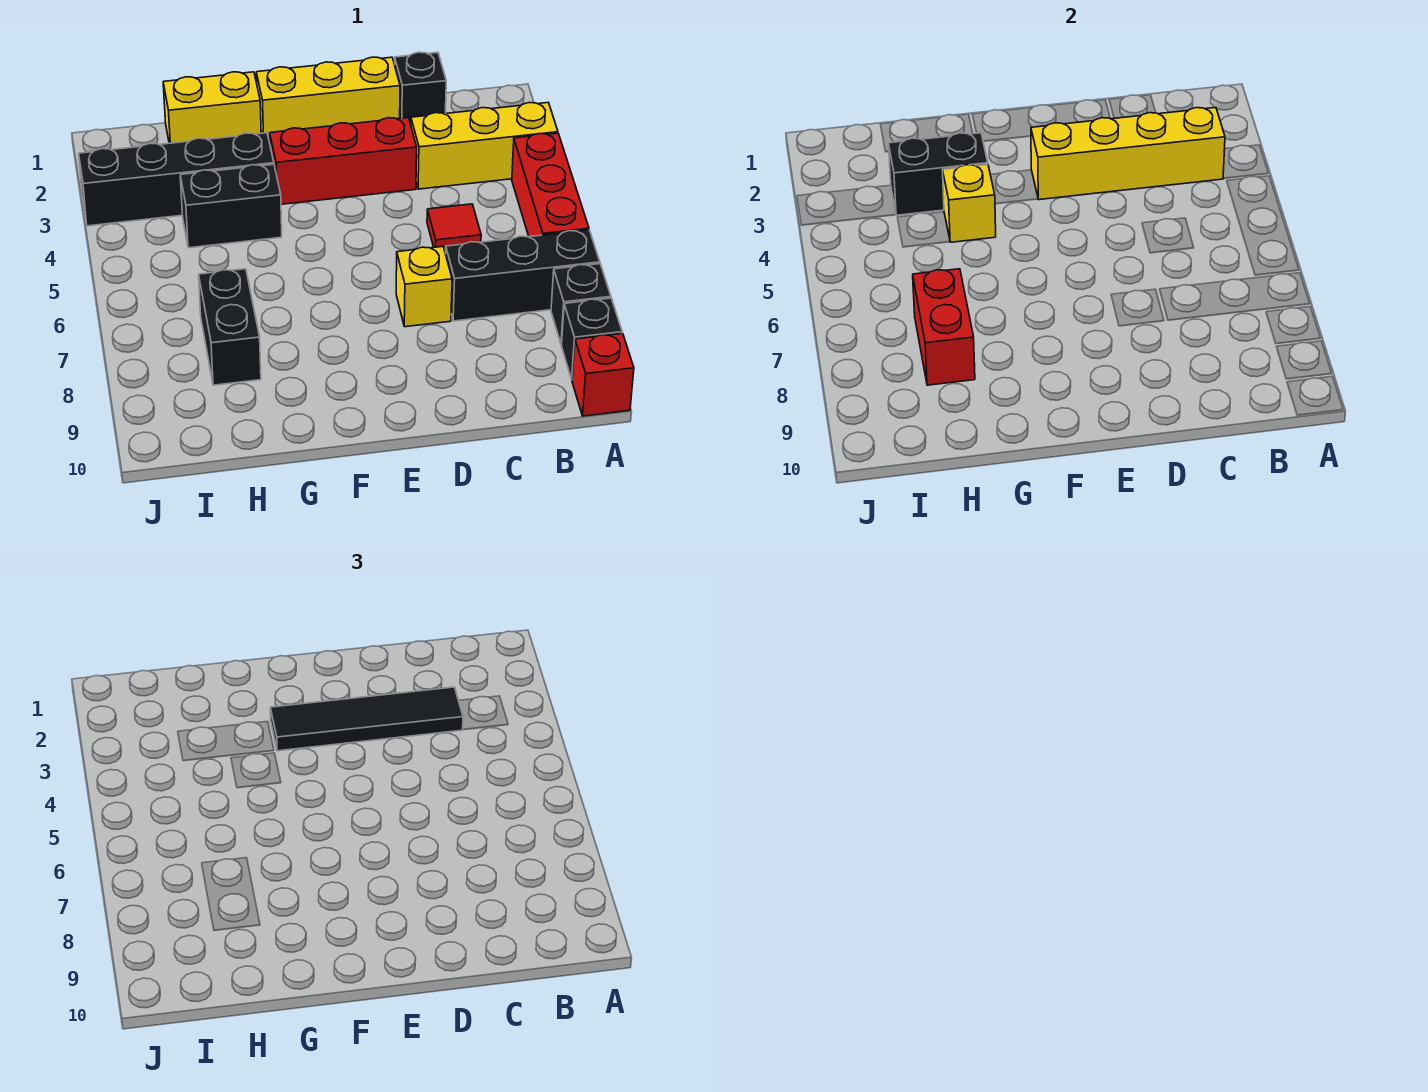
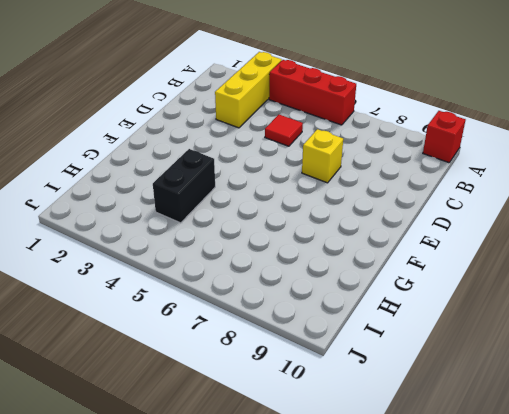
none -> black brick A7:C7 level 1
none -> black brick A8 level 1
none -> black brick A9 level 1

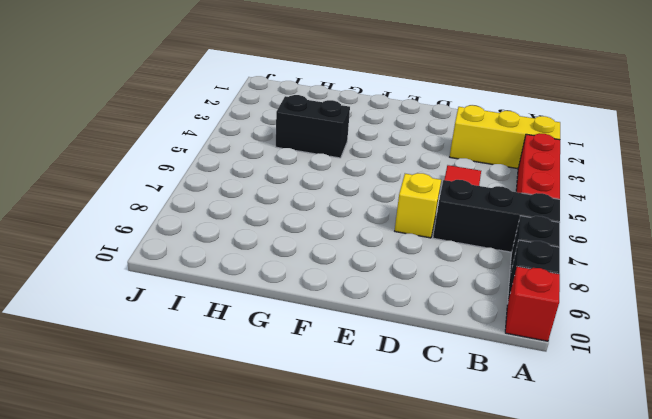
none -> black brick C1 level 1
none -> yellow brick D1:F1 level 1
none -> red brick D3:F3 level 1

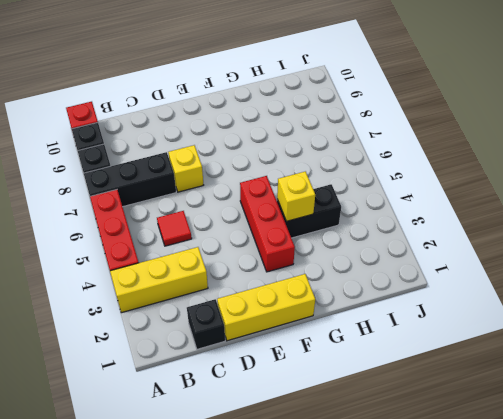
red brick F3:F5 level 1 -> red brick D3:F3 level 1
none -> yellow brick G1:H1 level 1
none -> black brick G3:J3 level 1
none -> black brick H7:H8 level 1

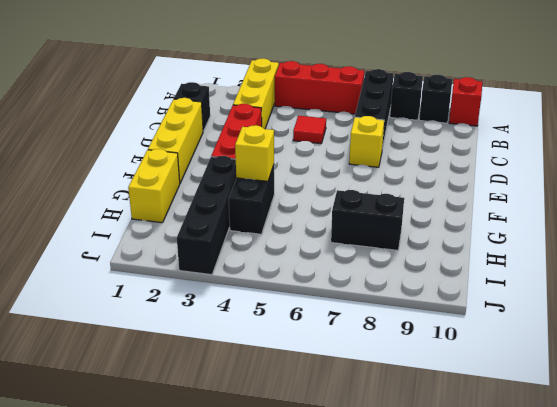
none -> yellow brick B3:E3 level 2
none -> black brick G3:H3 level 2
none -> red brick H7:H8 level 2

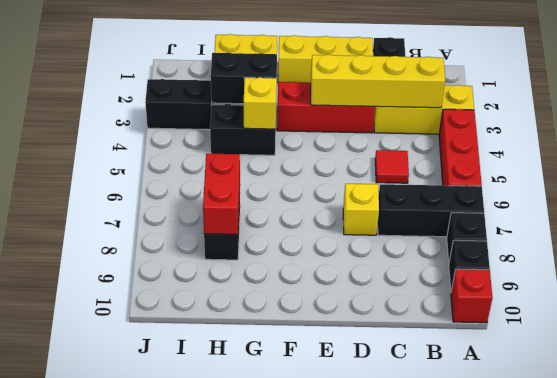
none -> black tile C3:F3 level 3

